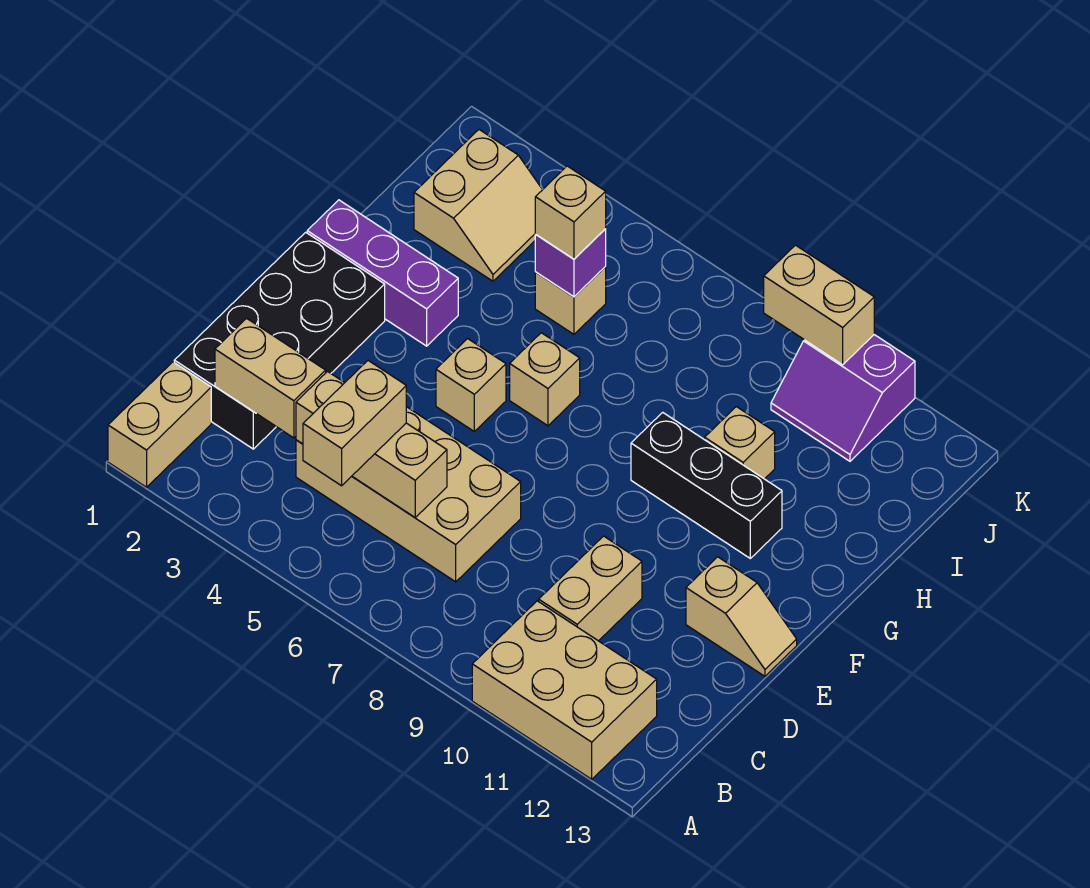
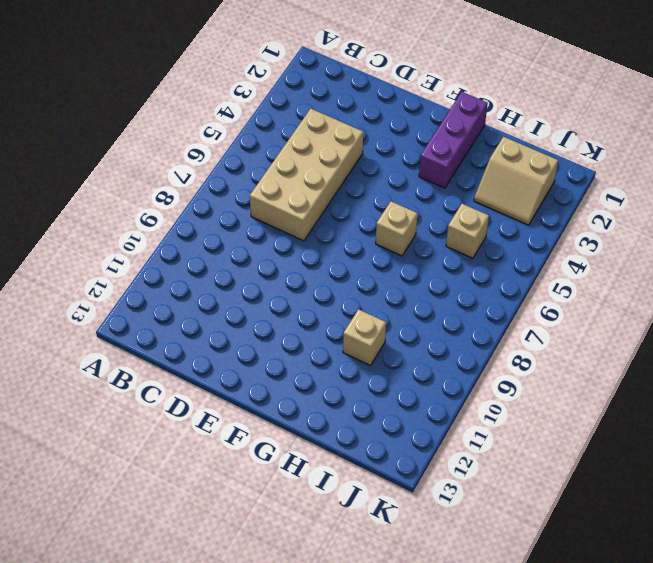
none -> tan brick A1:B1 level 1
none -> tan brick A10:B12 level 1
none -> black brick C1:F2 level 1

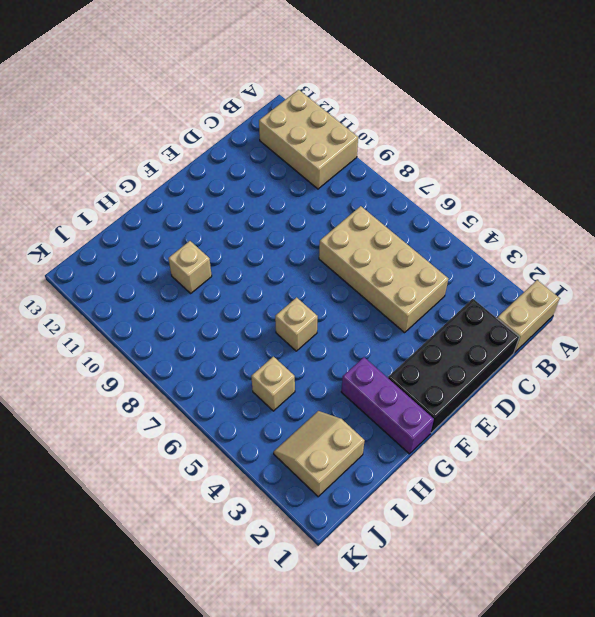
none -> tan brick C10:D10 level 1
none -> tan slope E12:E13 level 1 top 12
none -> tan brick F5 level 1

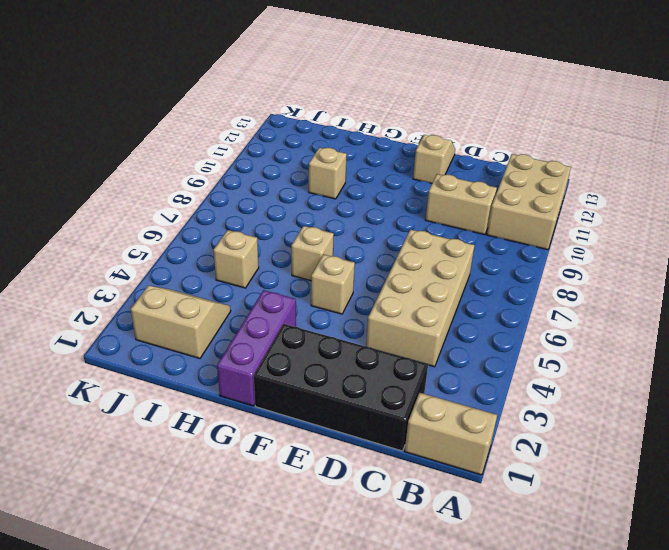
none -> black brick G9:G11 level 1
none -> purple slope J10:K11 level 1 top K
none -> tan brick C2:C3 level 2

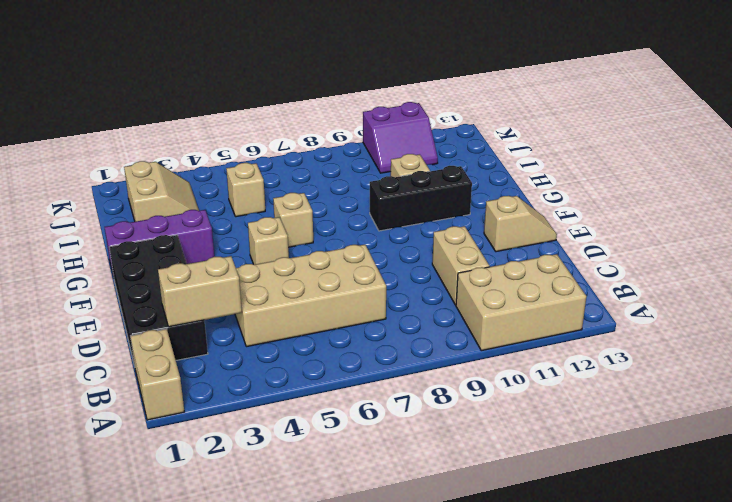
none -> tan brick C4:C6 level 2
none -> purple brick I5 level 2
none -> tan brick K9:K10 level 2

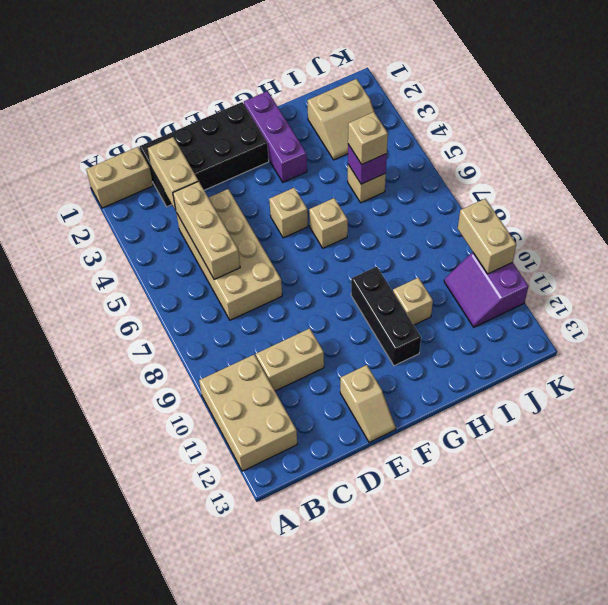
none -> tan brick B5:C5 level 3

